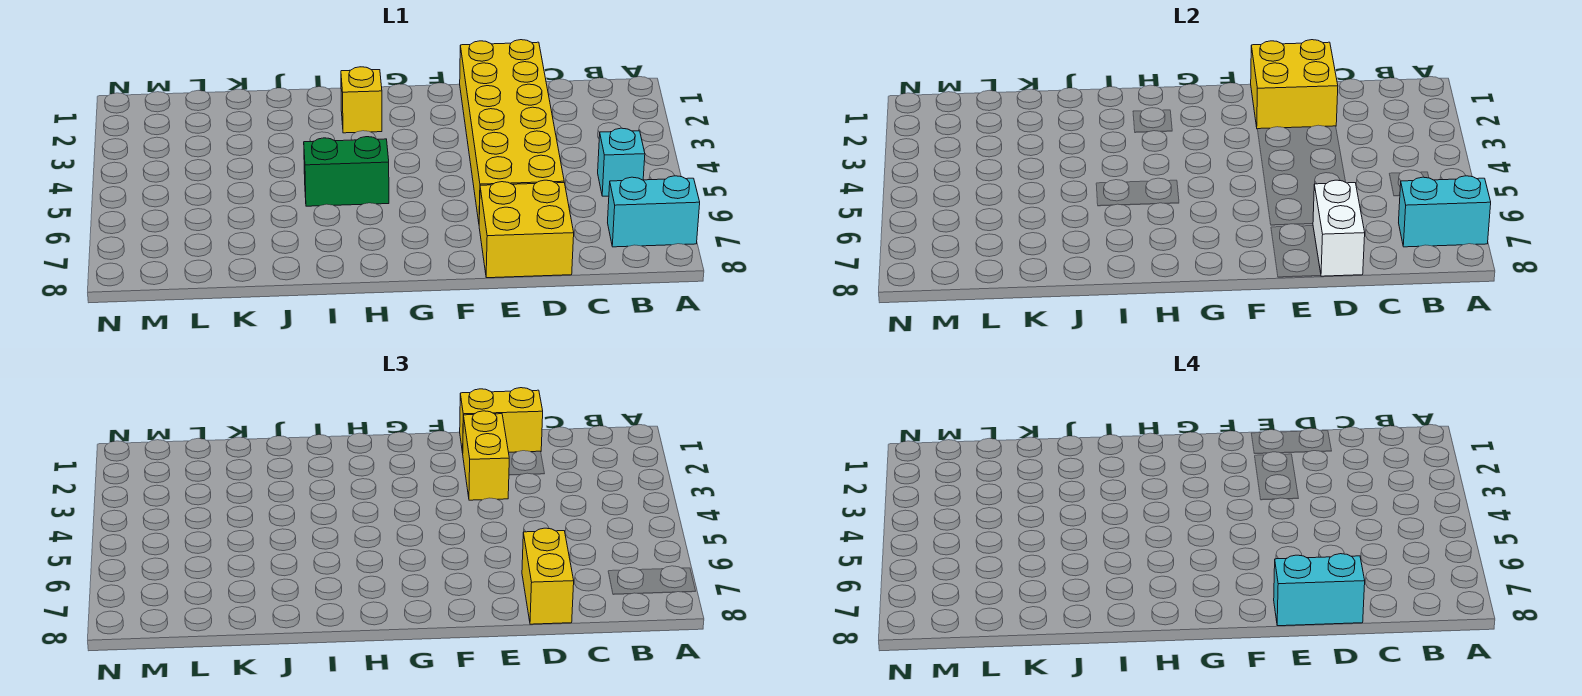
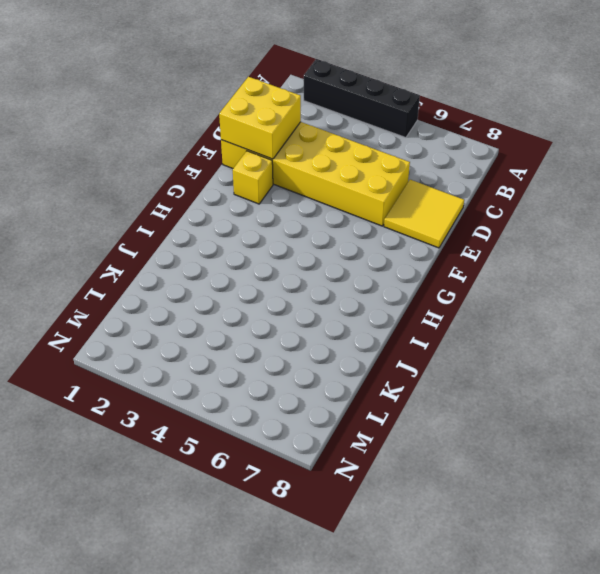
black brick A2:A5 level 1 -> none
yellow tile D7:E8 level 1 -> yellow brick D7:E8 level 1
yellow brick F2 level 1 -> yellow brick H2 level 1
none -> cyan brick A7:B7 level 1
none -> cyan brick B5 level 1
none -> green brick H5:I5 level 1

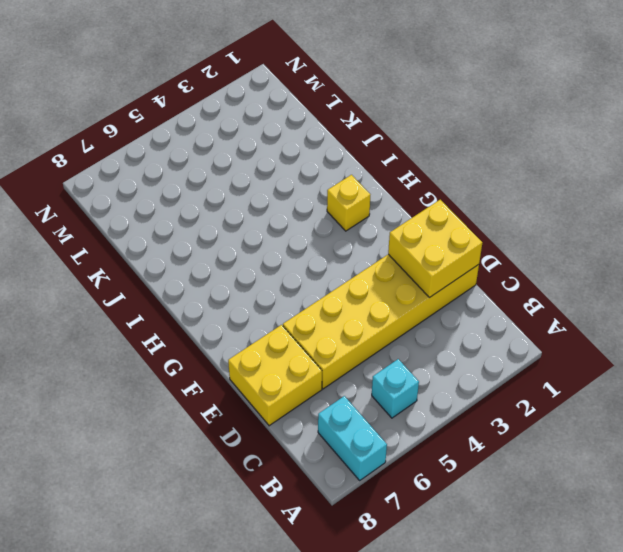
none -> green brick H5:I5 level 1
none -> cyan brick A7:B7 level 2
none -> white brick D7:D8 level 2

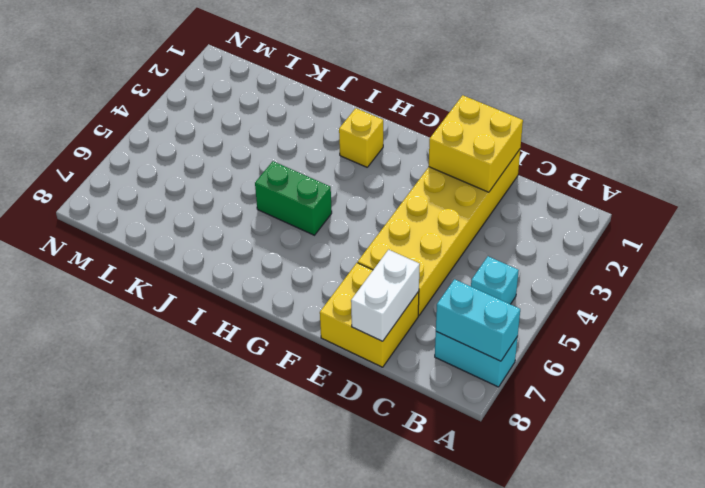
none -> yellow brick D1:E1 level 3
none -> yellow brick D7:D8 level 3
none -> yellow brick E2:E3 level 3

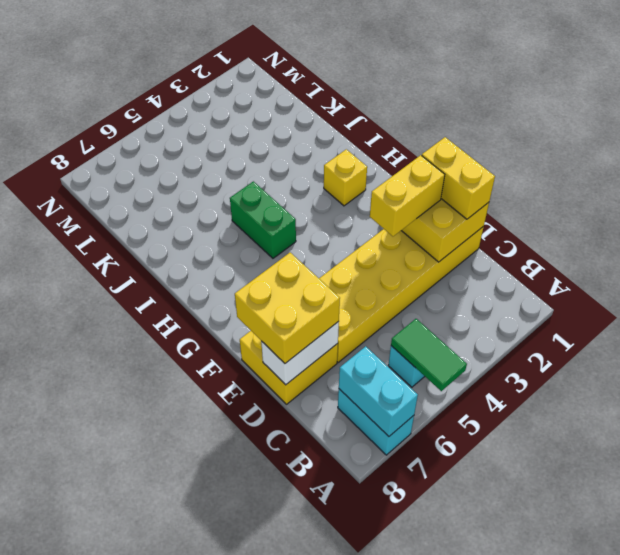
green tile A5:B5 level 2 -> none
yellow brick D7:E8 level 3 -> yellow brick D7:D8 level 3
none -> cyan brick D8:E8 level 4

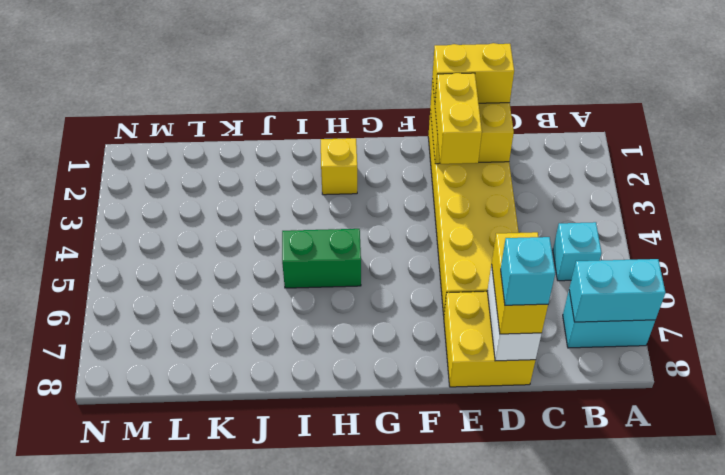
cyan brick D8 level 4 -> cyan brick D8:E8 level 4

